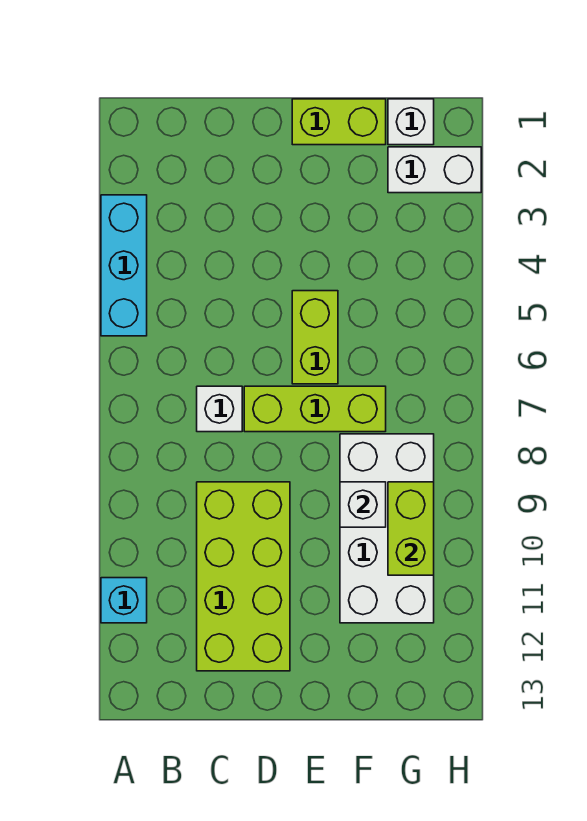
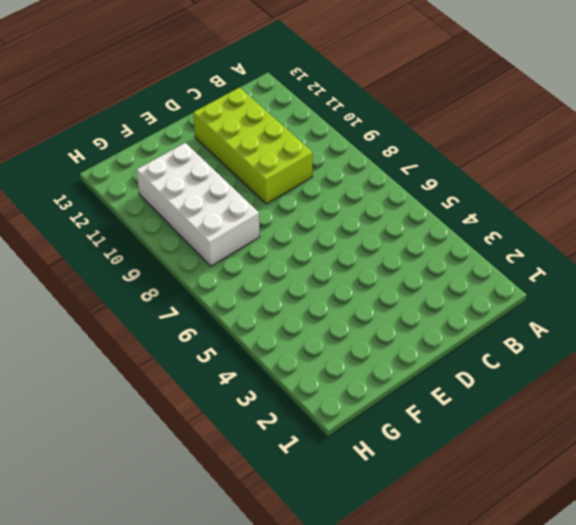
none -> cyan brick A3:A5 level 1
none -> cyan brick A11 level 1
none -> white brick C7 level 1

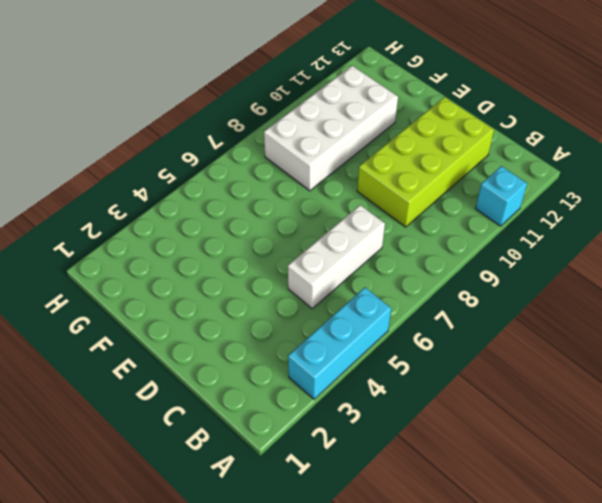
white brick C5:C7 level 1 -> white brick C7 level 1
none -> lime brick D7:F7 level 1
none -> lime brick E1:F1 level 1
none -> lime brick E5:E6 level 1

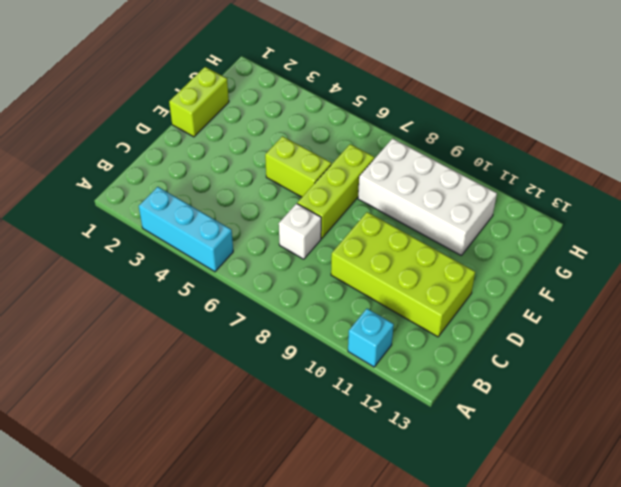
none -> white brick G1 level 1
none -> white brick G2:H2 level 1
none -> white brick F9 level 2

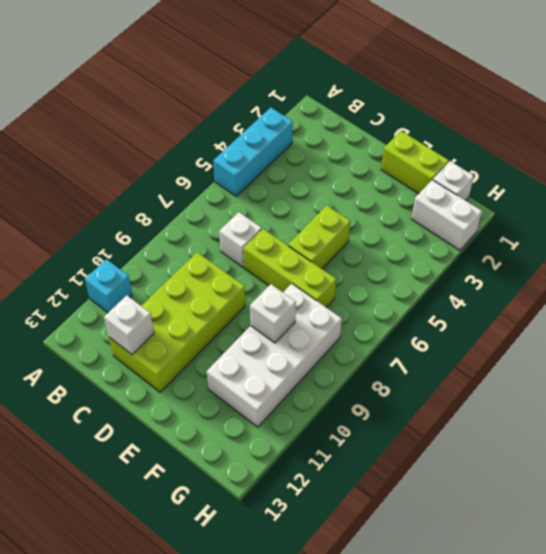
white brick C12 level 2 -> none
none -> lime brick G9:G10 level 2

